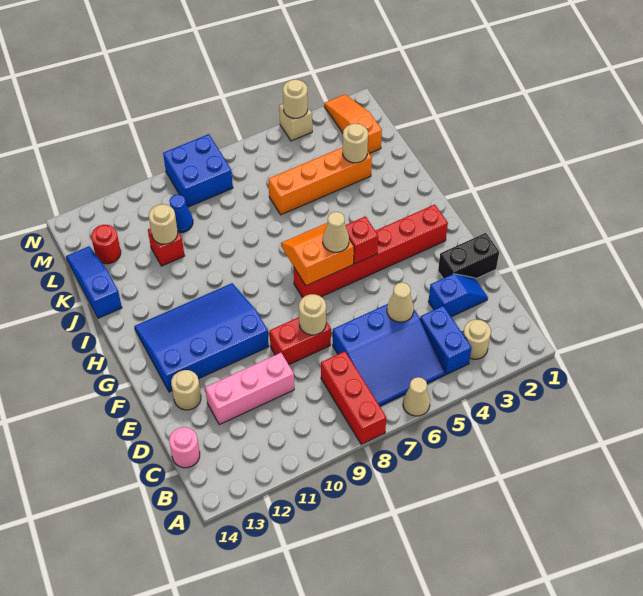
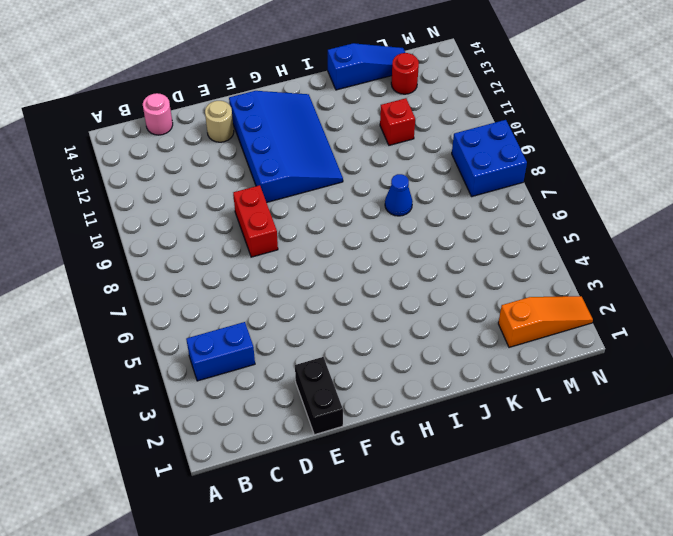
blue cone J8 level 1 -> blue cone L10 level 1
none -> tan cone A6 level 1
none -> red brick A8:C8 level 1
none -> tan round brick B3 level 1

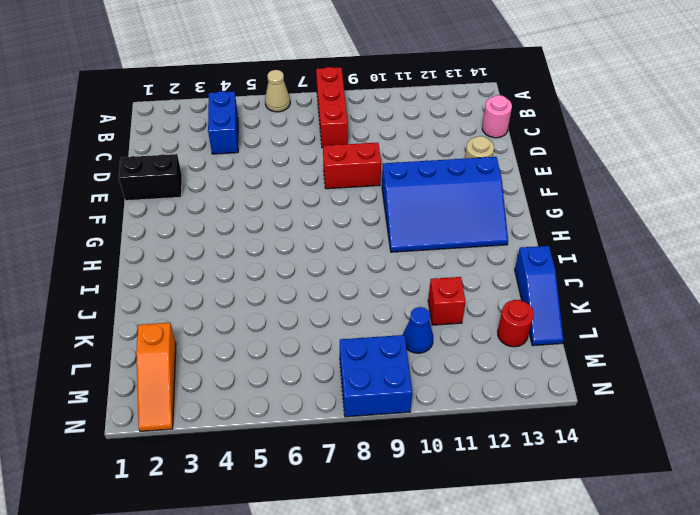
none -> tan round brick B3 level 1
none -> blue slope B5:D7 level 1 top D
none -> blue slope D2:D3 level 1 top 3

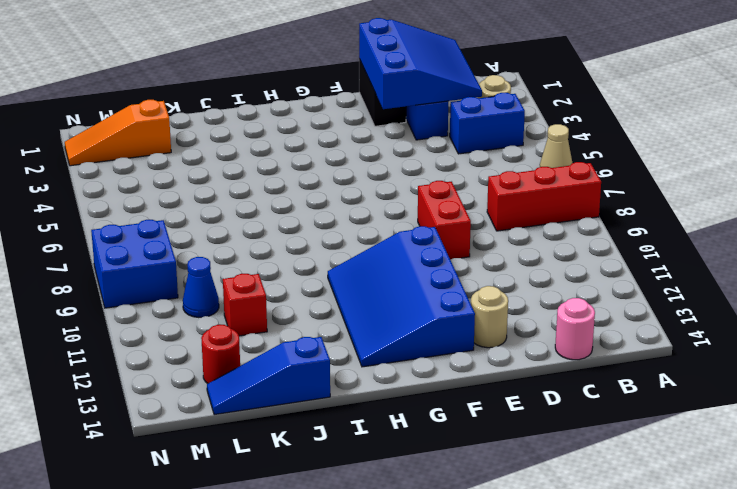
blue slope C1:E3 level 2 top E -> blue slope B5:D7 level 1 top D
none -> pink brick D10:D12 level 1
none -> red brick G2:G7 level 1
none -> orange brick K3:K6 level 1

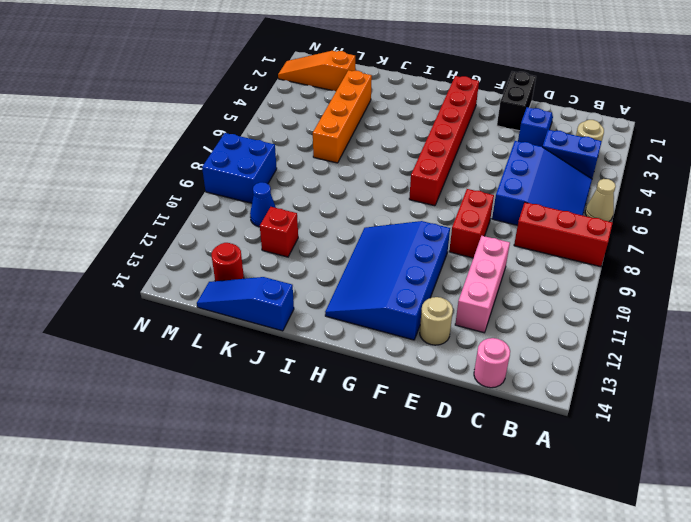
none -> tan brick N4 level 1
none -> tan cone D5 level 2
none -> tan round brick E8 level 2

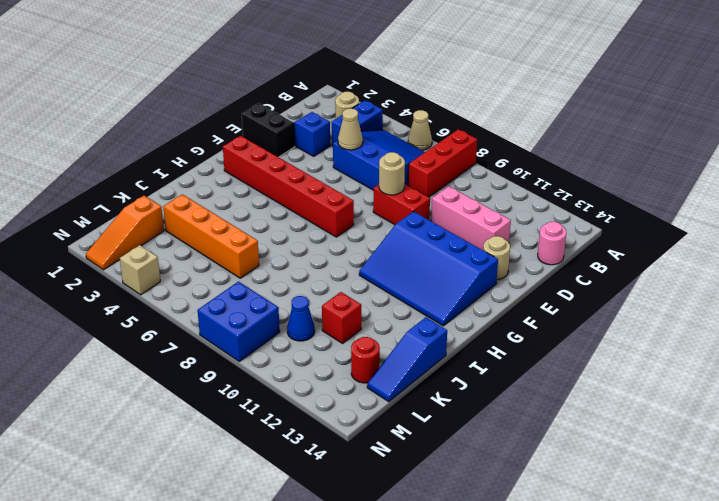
none -> red brick G5 level 2
none -> orange slope G6:H7 level 2 top G
none -> tan round brick K3 level 2

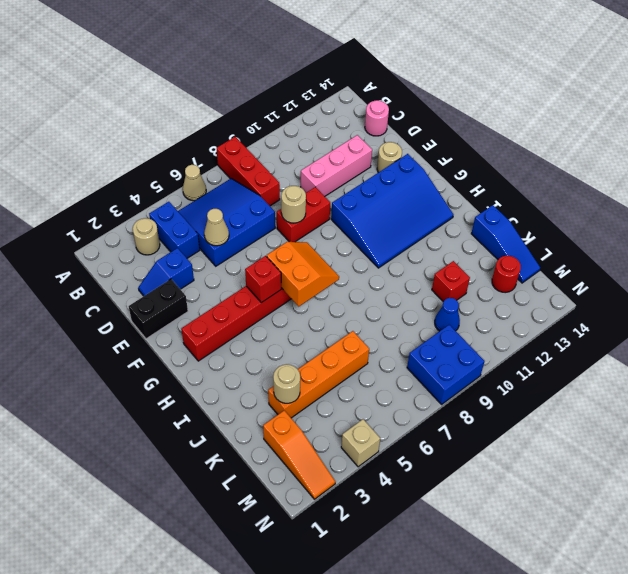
orange slope G6:H7 level 2 top 6 -> orange slope G6:H7 level 2 top G
none -> tan round brick K11 level 2
none -> tan round brick N4 level 2
none -> tan cone G6 level 3

